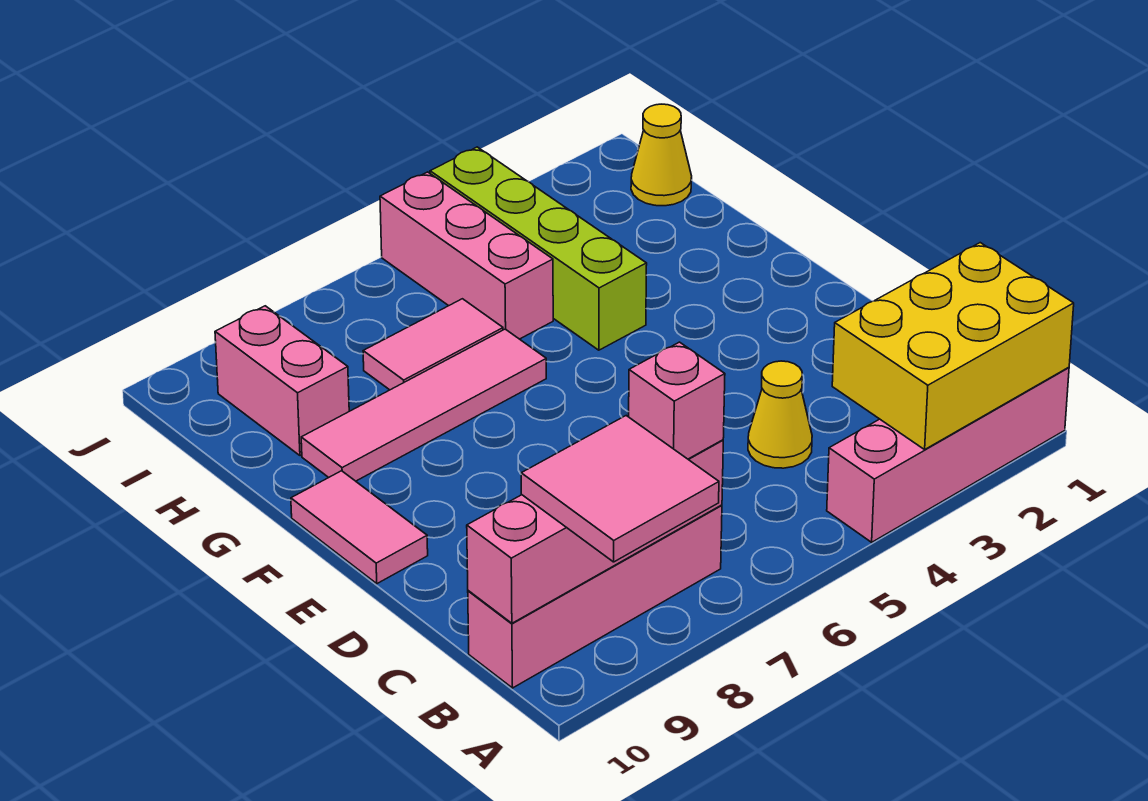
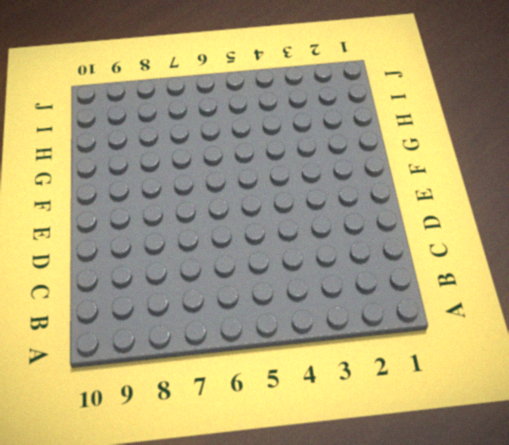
none -> pink brick A1:A4 level 1
none -> pink brick B7:B10 level 1
none -> yellow cone C4 level 1

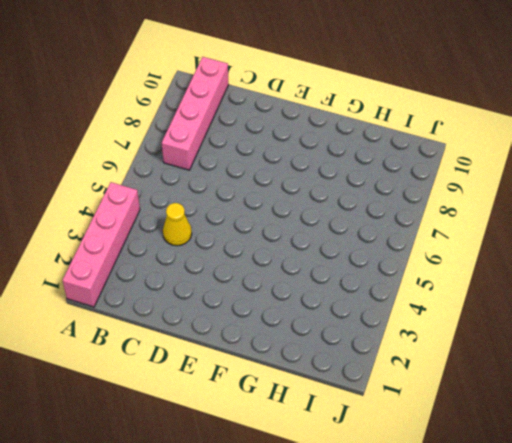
none -> pink tile E10:F10 level 1
none -> lime brick G4:J4 level 1
none -> pink tile G6:G9 level 1

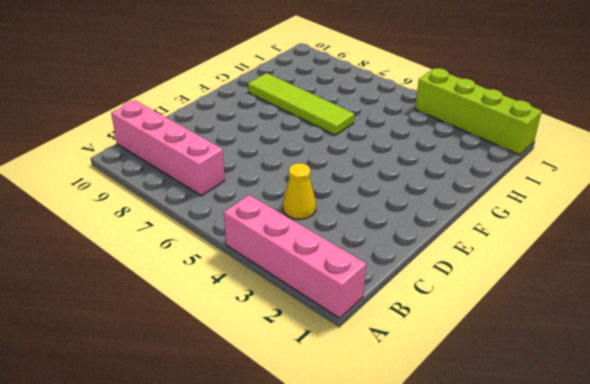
lime tile G6:G9 level 1 -> pink tile G6:G9 level 1
lime brick J1:J4 level 1 -> lime brick G4:J4 level 1
none -> pink tile E10:F10 level 1
none -> pink brick H5:J5 level 1
none -> pink tile H6:H7 level 1

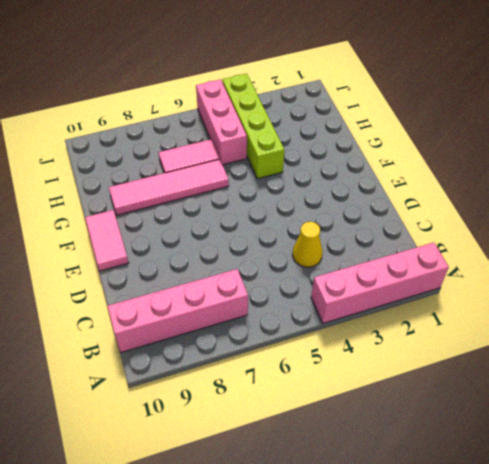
none -> pink brick H9:I9 level 1
none -> yellow cone I1 level 1
none -> yellow brick A1:B3 level 2

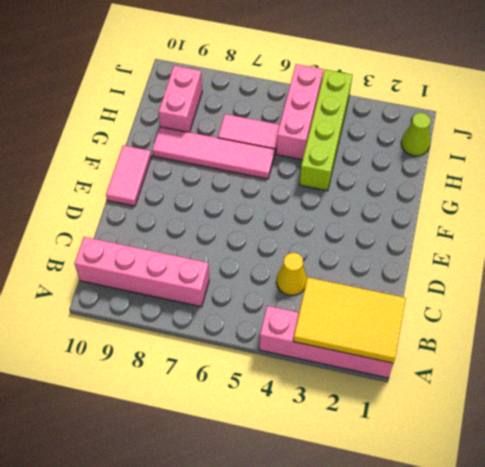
yellow tile A1:B3 level 2 -> yellow brick A1:B3 level 2
lime cone I1 level 1 -> yellow cone I1 level 1
none -> pink brick B7:B10 level 2
none -> pink tile A8:B9 level 3
none -> pink brick B7 level 3

